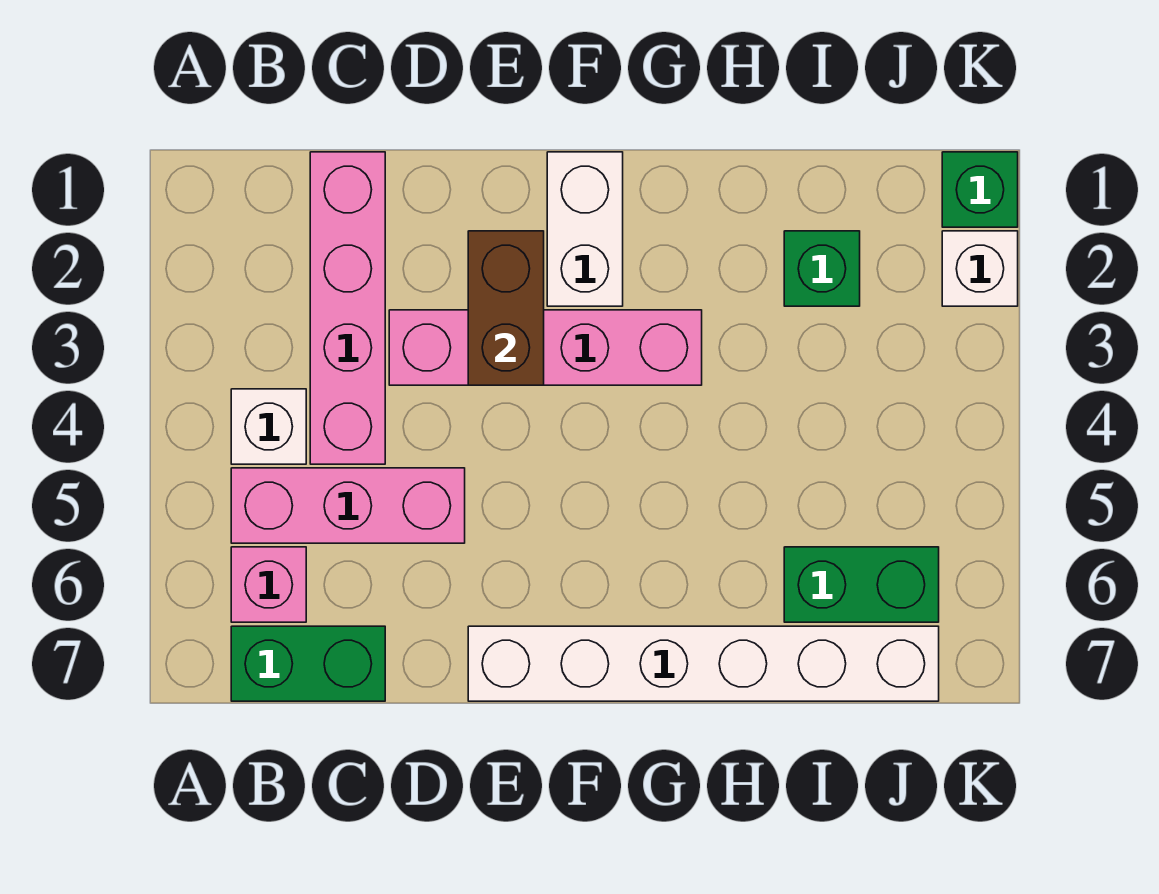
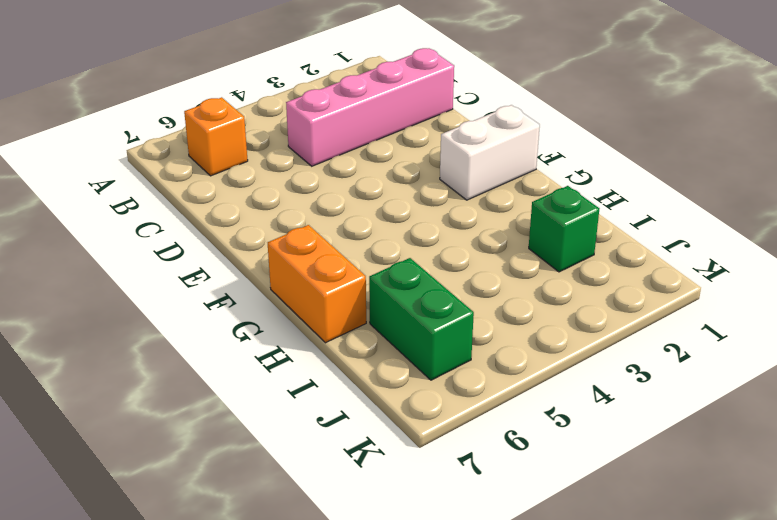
orange brick B6 level 1 -> pink brick B6 level 1
orange brick G7:H7 level 1 -> white brick E7:J7 level 1
none -> white brick B4 level 1
none -> pink brick B5:D5 level 1
none -> green brick B7:C7 level 1

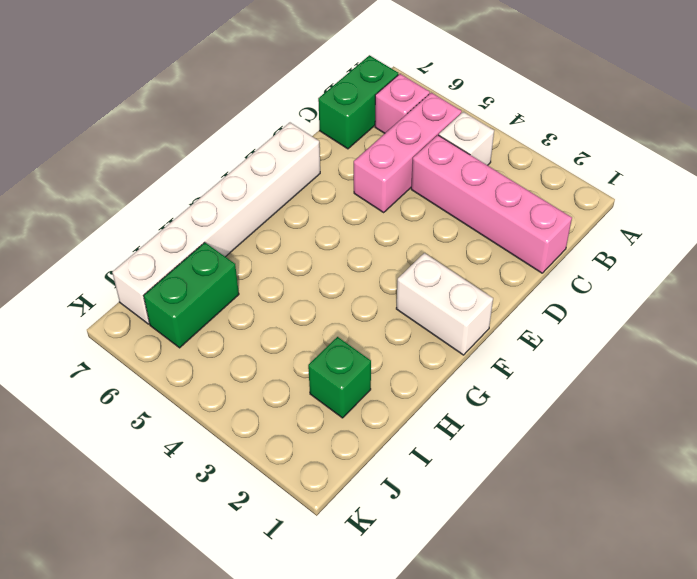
none -> pink brick D3:G3 level 1
none -> green brick K1 level 1
none -> white brick K2 level 1

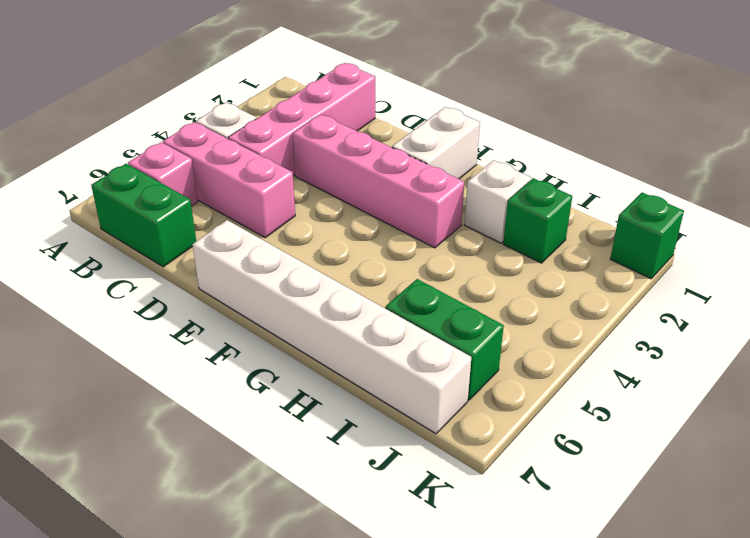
white brick H2 level 1 -> white brick K2 level 1
none -> brown brick E2:E3 level 2

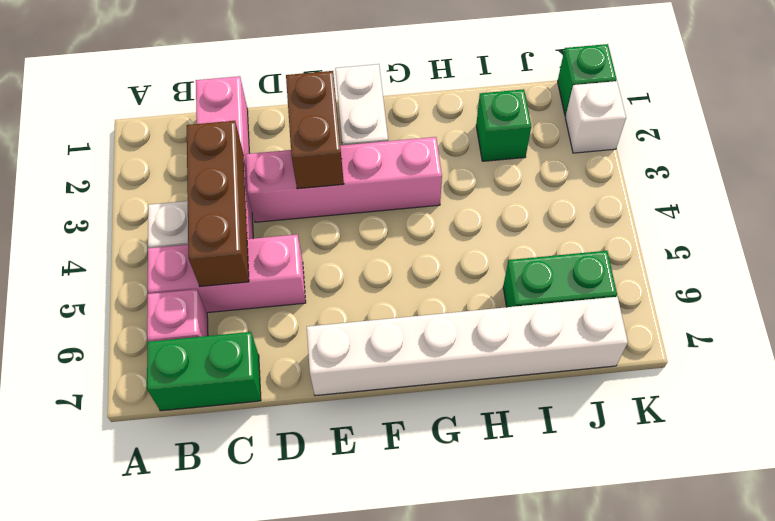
brown brick C3:C5 level 2 -> none

